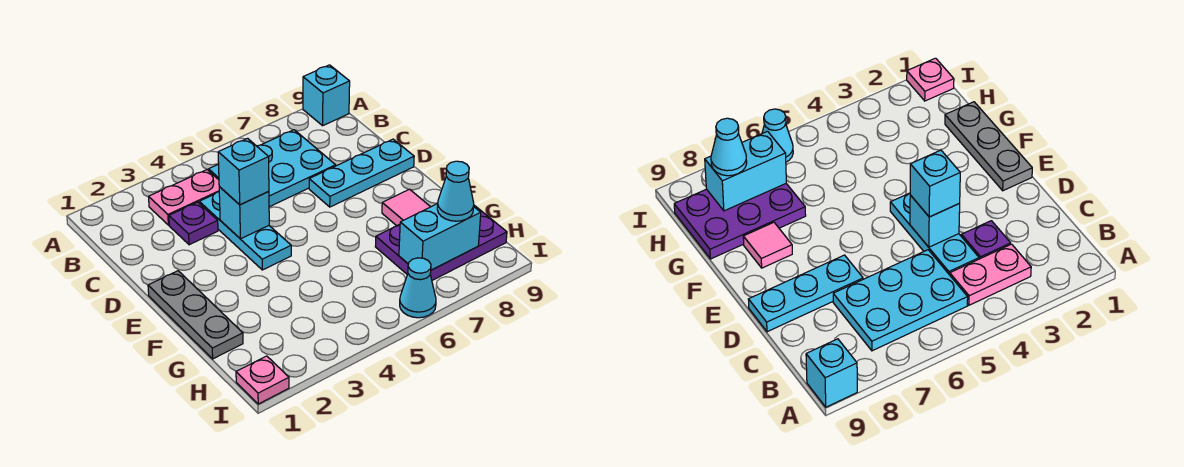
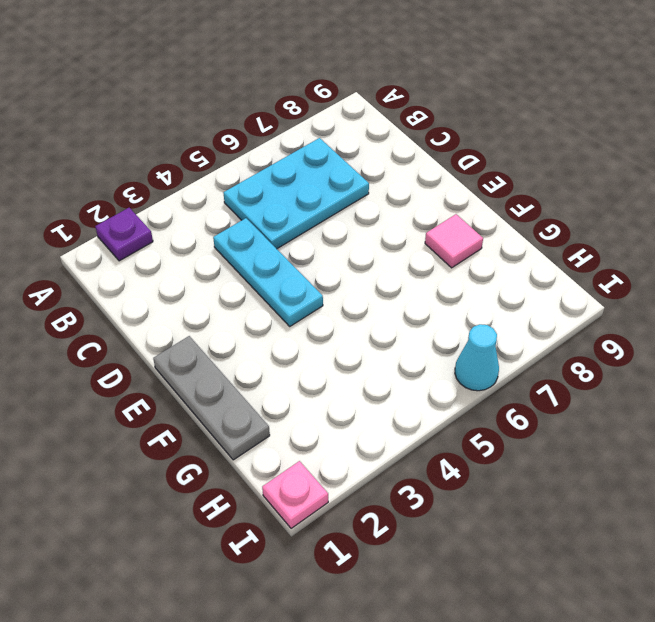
purple plate A2 level 1 -> purple plate C3 level 1
none -> cyan brick A9 level 1
none -> pink plate B3:B4 level 1
none -> cyan plate D7:D9 level 1

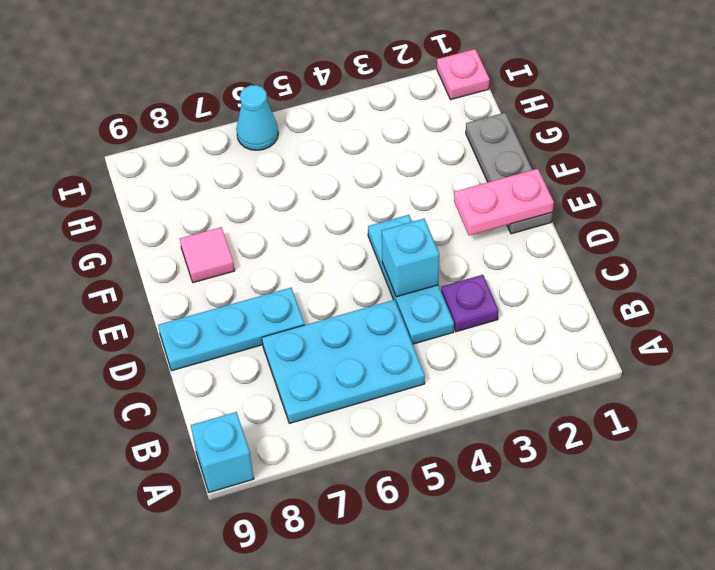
pink plate E1:E2 level 2 -> pink plate B3:B4 level 1
none -> purple plate G7:H9 level 1
none -> cyan brick H7:H8 level 2
none -> cyan brick D4 level 3

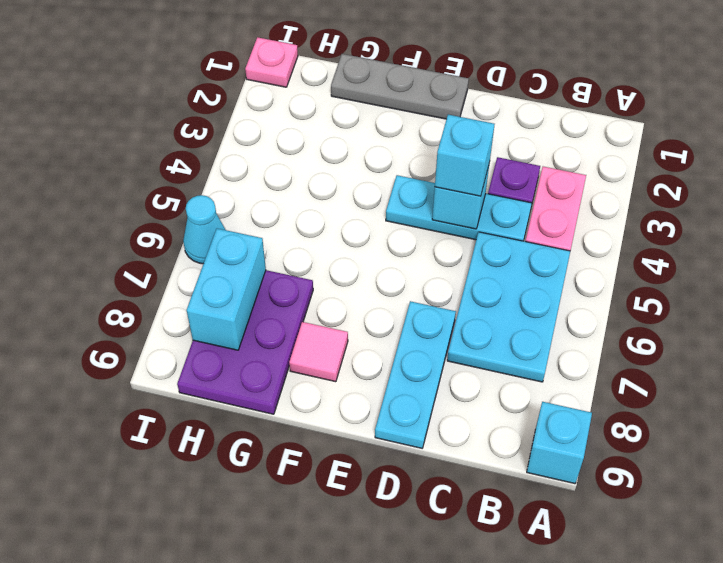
none -> cyan cone H8 level 3

